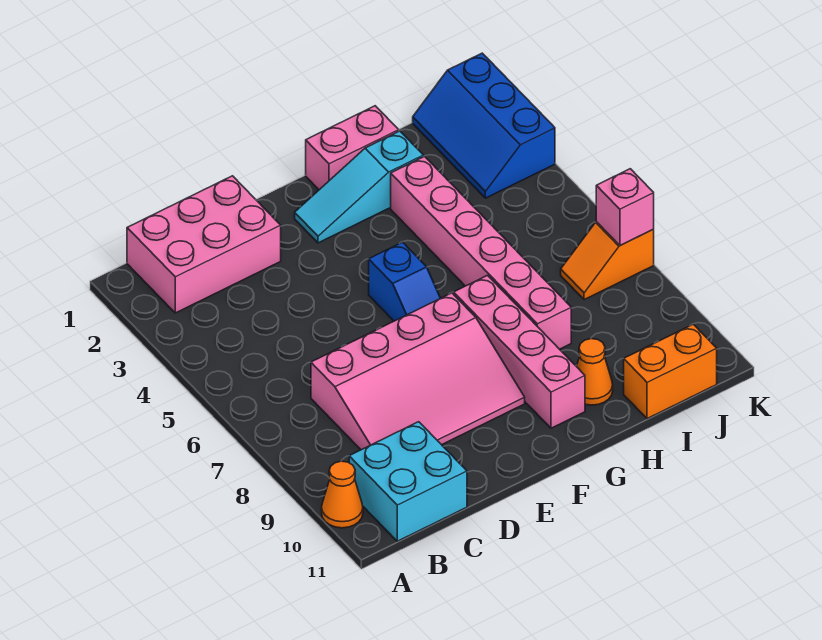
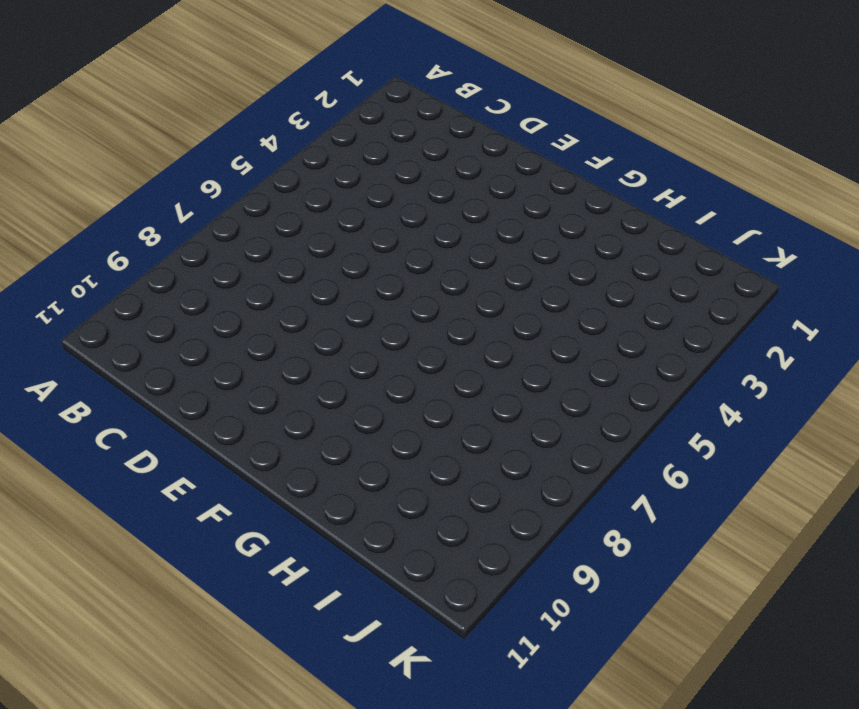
none -> orange cone A10 level 1
none -> pink brick B1:D2 level 1
none -> cyan brick B10:C11 level 1

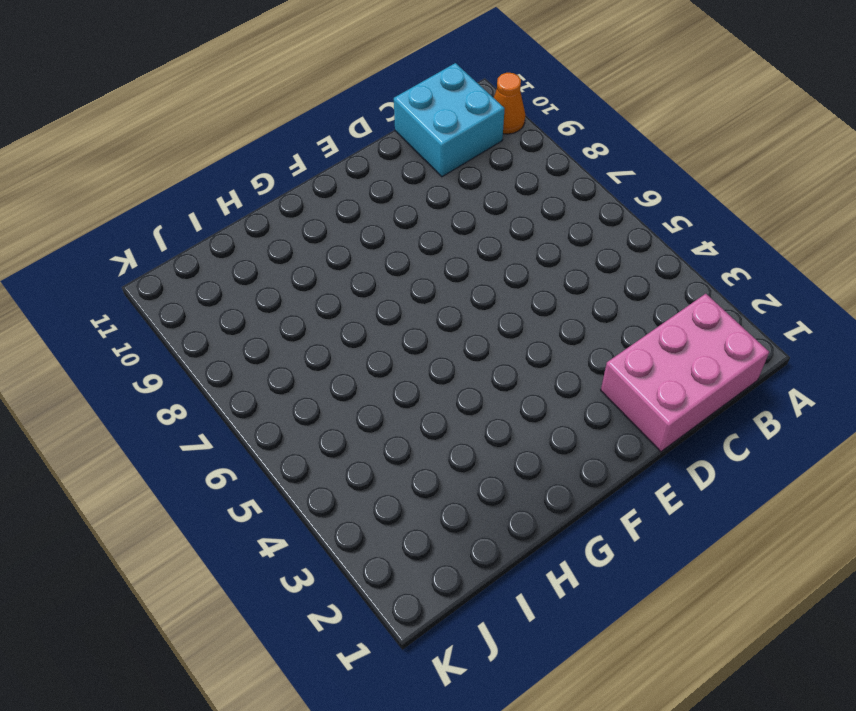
none -> pink slope C7:F9 level 1 top 7
none -> cyan slope F2:H2 level 1 top H
none -> blue slope F5:F6 level 1 top 5

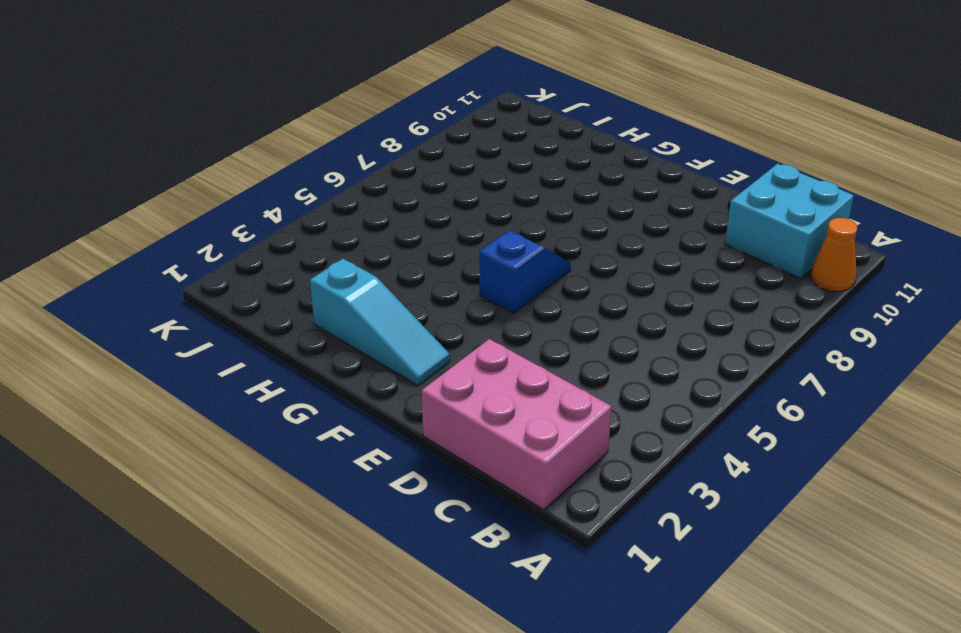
none -> pink slope C7:F9 level 1 top 7
none -> pink brick G1:H1 level 1
none -> pink brick G7:G10 level 1

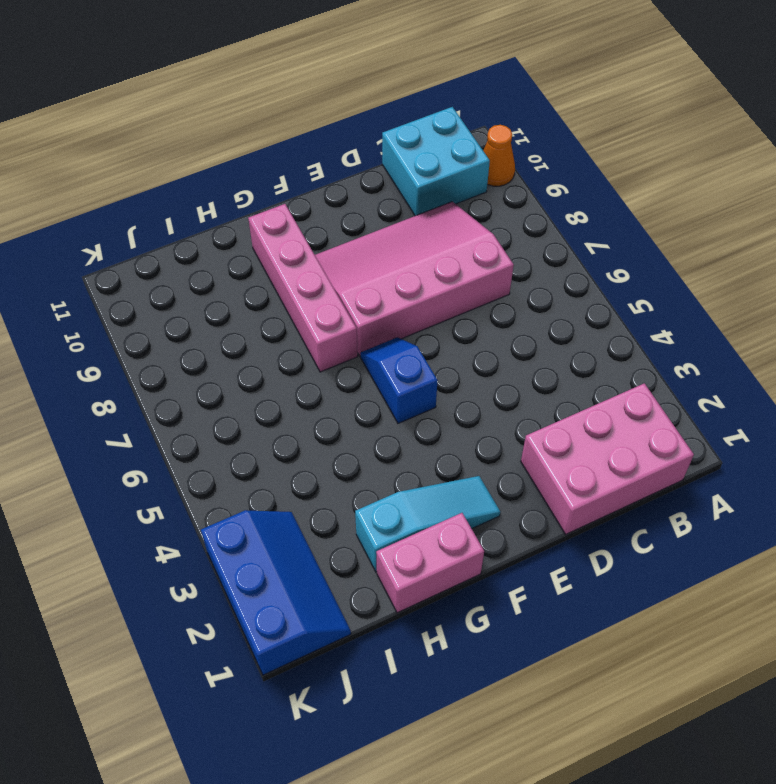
none -> pink brick H3:H8 level 1
none -> orange cone H10 level 1
none -> orange brick I11:J11 level 1

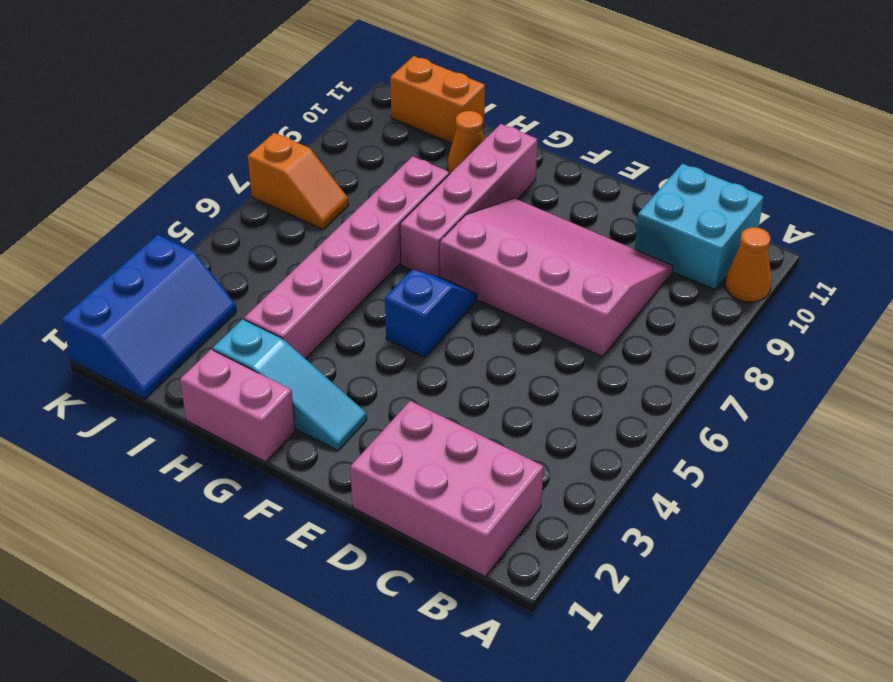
none -> pink brick K7 level 2

